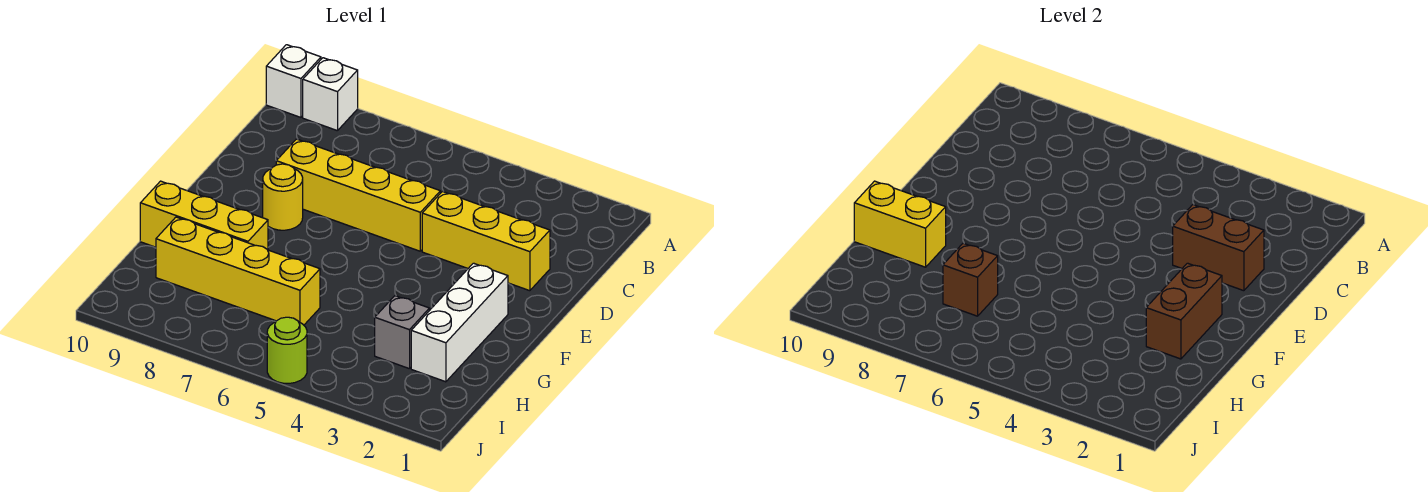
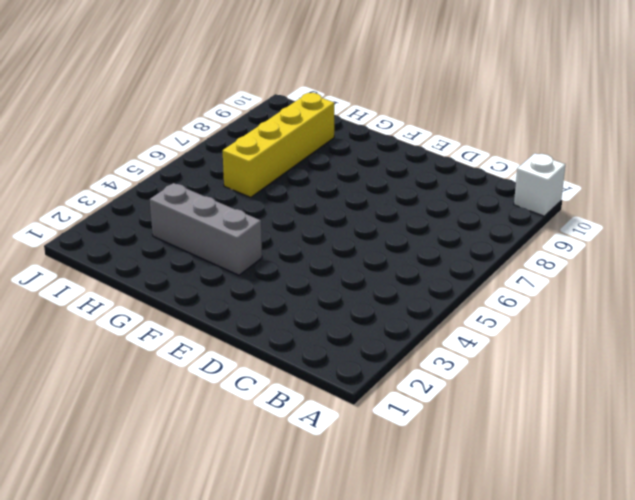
grey brick F3:H3 level 1 -> grey brick H3 level 1
none -> white brick A9 level 1
none -> yellow brick D2:D4 level 1
none -> yellow brick D5:D8 level 1

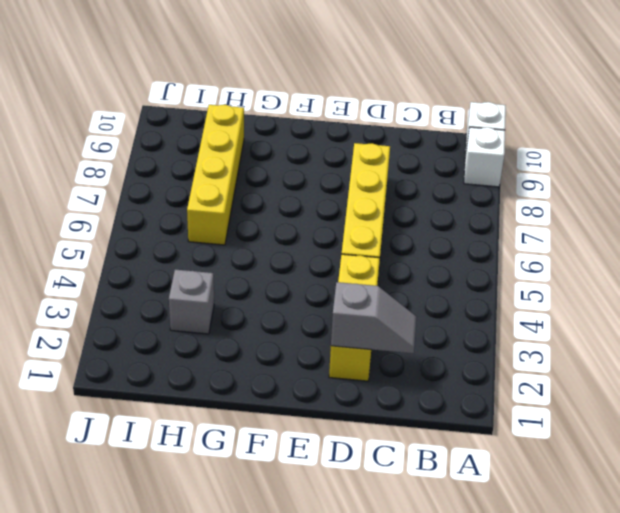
grey slope C2:D2 level 2 top D -> brown brick D2:D3 level 2
none -> yellow round brick E8 level 1
none -> white brick F2:H2 level 1
none -> yellow brick G8:G10 level 1

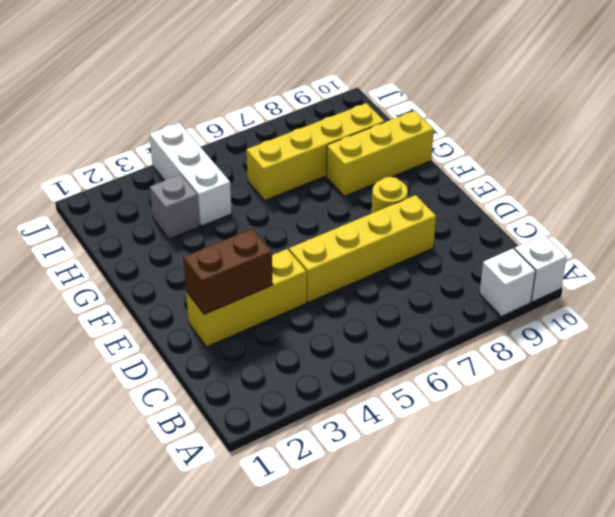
white brick H4:J4 level 1 -> white brick F2:H2 level 1
none -> lime round brick J5 level 1
none -> brown brick F2:G2 level 2
none -> yellow brick G9:G10 level 2

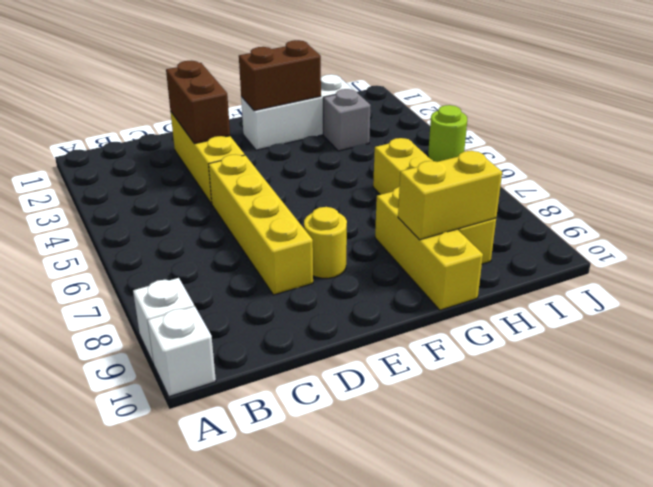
yellow brick G9:H9 level 2 -> yellow brick G9:G10 level 2
none -> brown brick H7 level 2

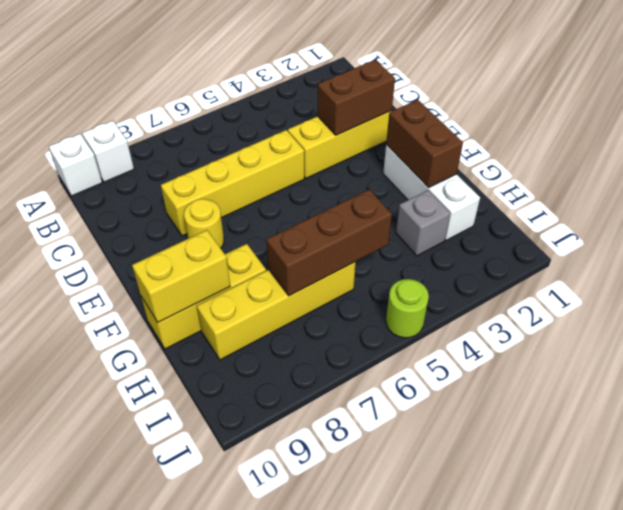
brown brick H5:H7 level 2 -> brown brick H7 level 2

